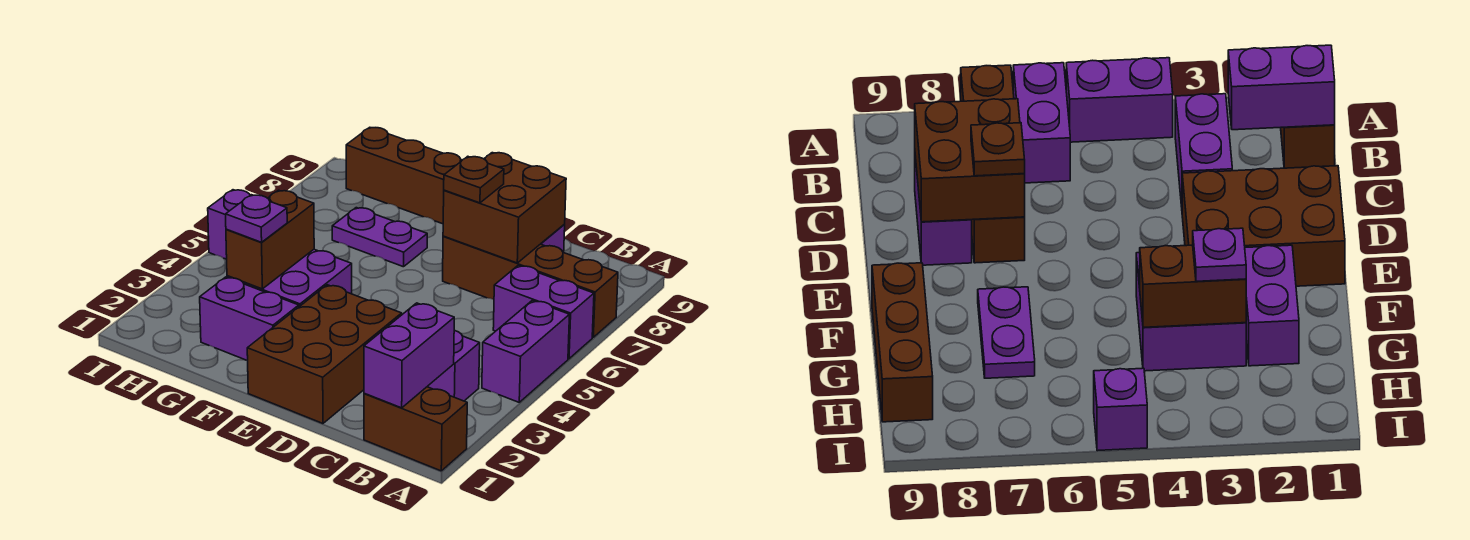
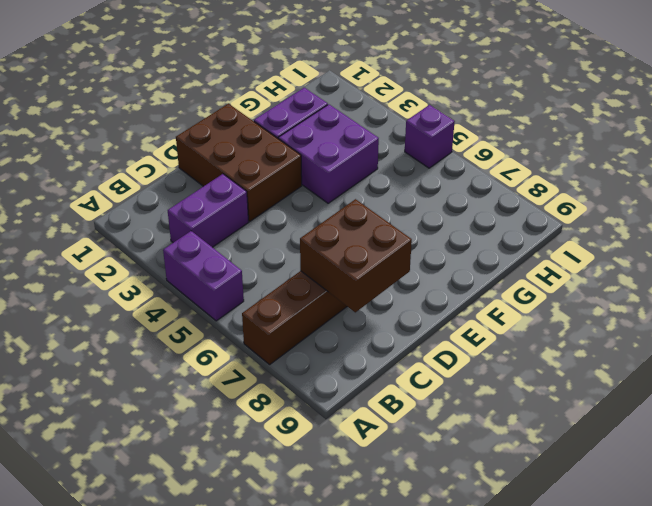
none -> brown brick A1:B1 level 1
none -> purple brick A6:B6 level 1
none -> purple brick C8:D8 level 1

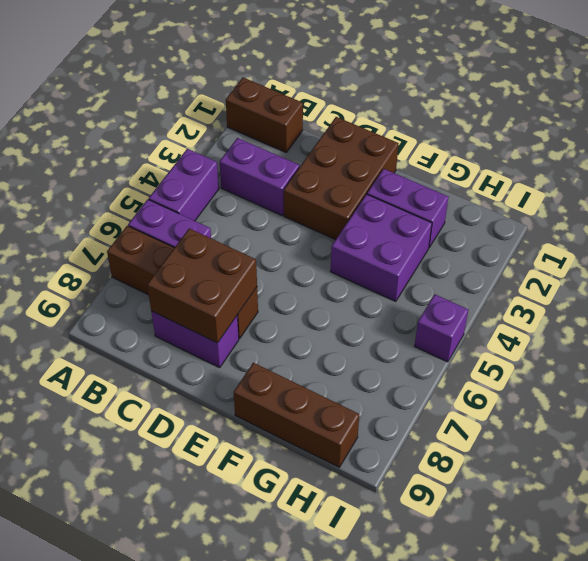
none -> purple plate F7:G7 level 1
none -> purple brick B1:B2 level 2
none -> brown brick G3:G4 level 2

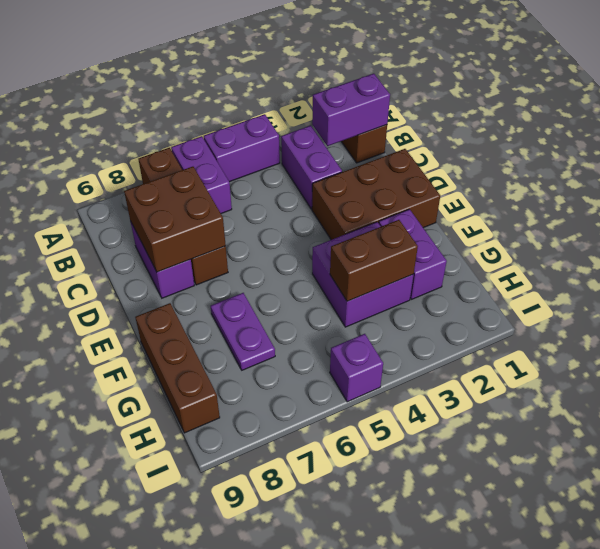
none -> brown plate D7 level 3
none -> purple plate G3 level 3

